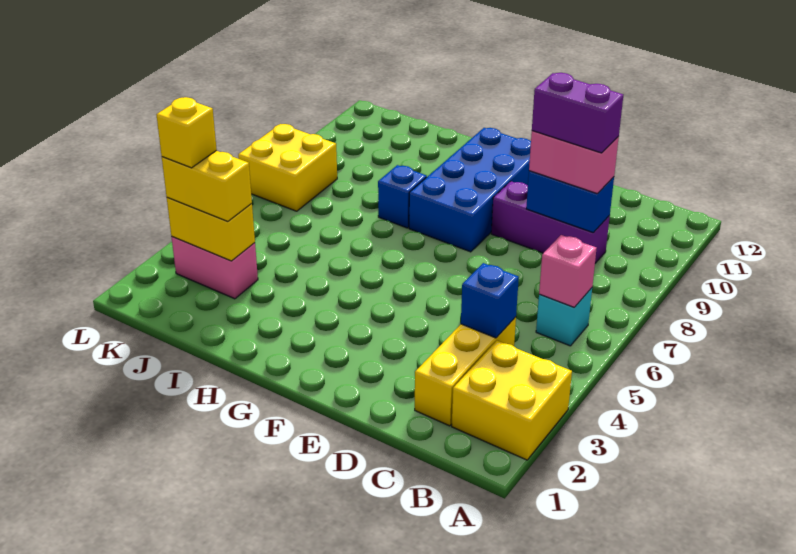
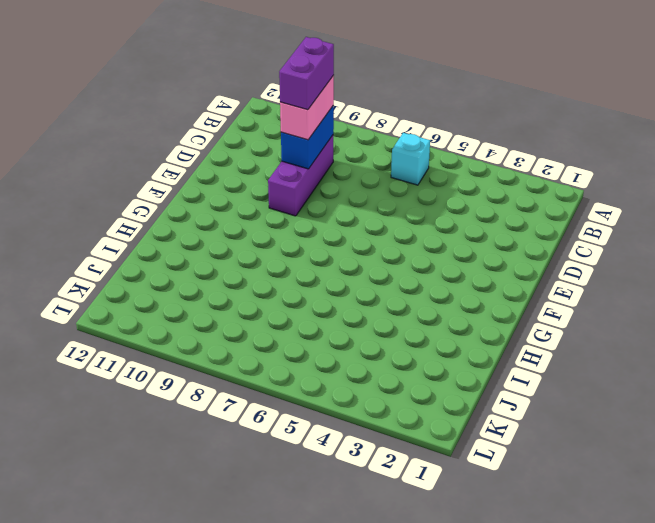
none -> yellow brick A2:B3 level 1
none -> yellow brick C2:C4 level 1
none -> blue brick F8:G11 level 1

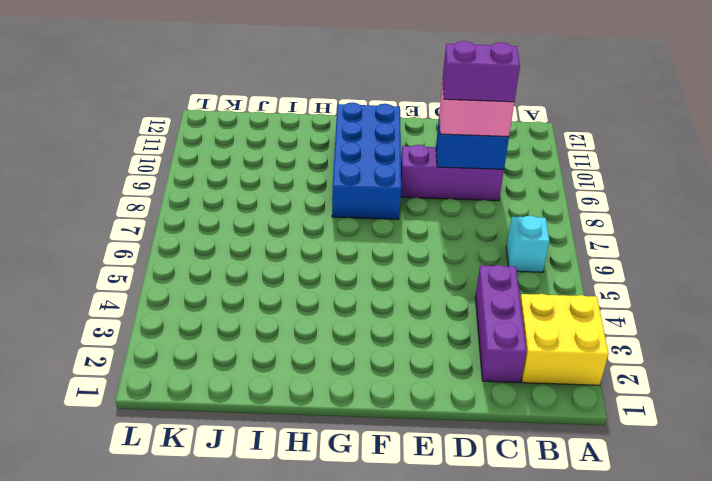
purple brick C2:C4 level 1 -> yellow brick C2:C4 level 1
none -> blue brick H8 level 1
none -> pink brick J3:K3 level 1
none -> yellow brick K7:L8 level 1

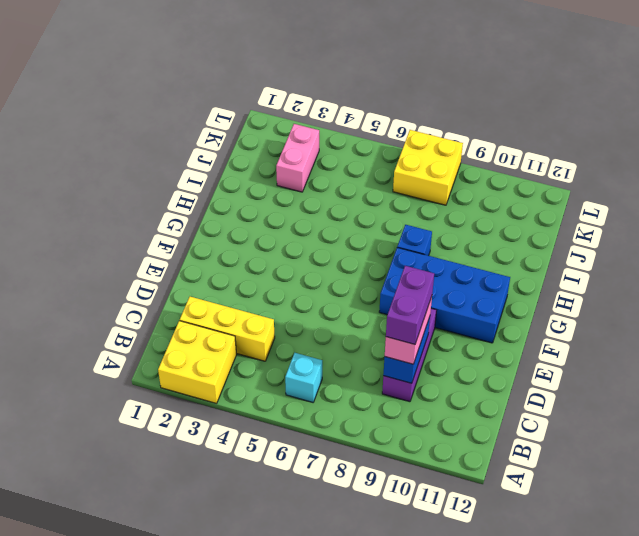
none -> pink brick B6 level 2
none -> blue brick C4 level 2
none -> yellow brick J3:K3 level 2

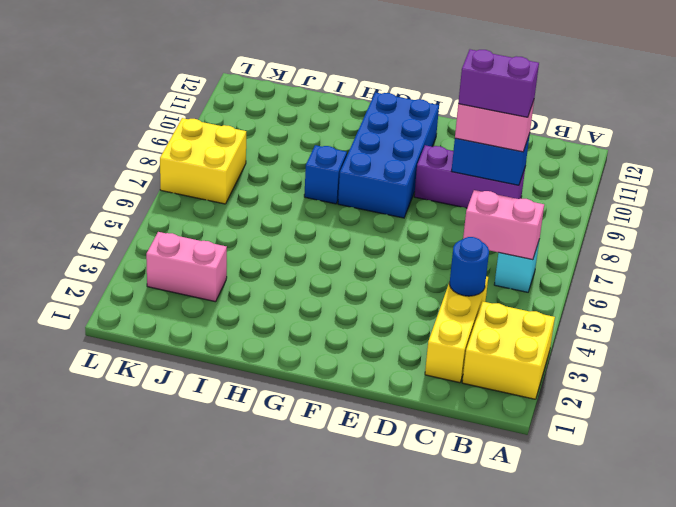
pink brick B6:C6 level 2 -> pink brick B6 level 2
blue round brick C4 level 2 -> blue brick C4 level 2
none -> yellow brick J3:K3 level 2
none -> yellow brick J3:K3 level 3
none -> yellow brick K3 level 4

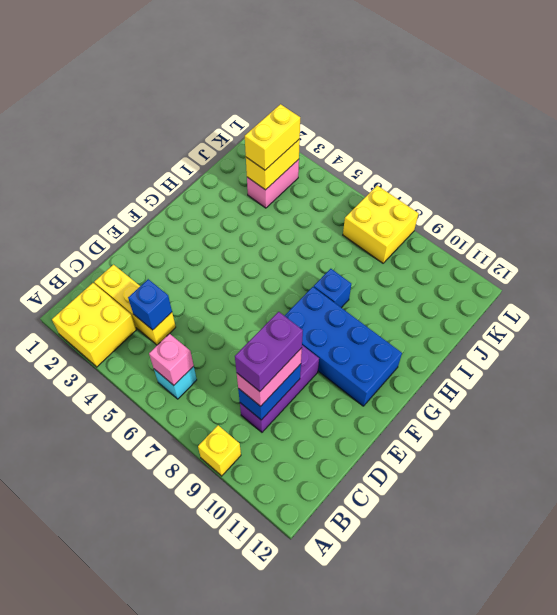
yellow brick A9 level 1 -> yellow brick K3 level 4

